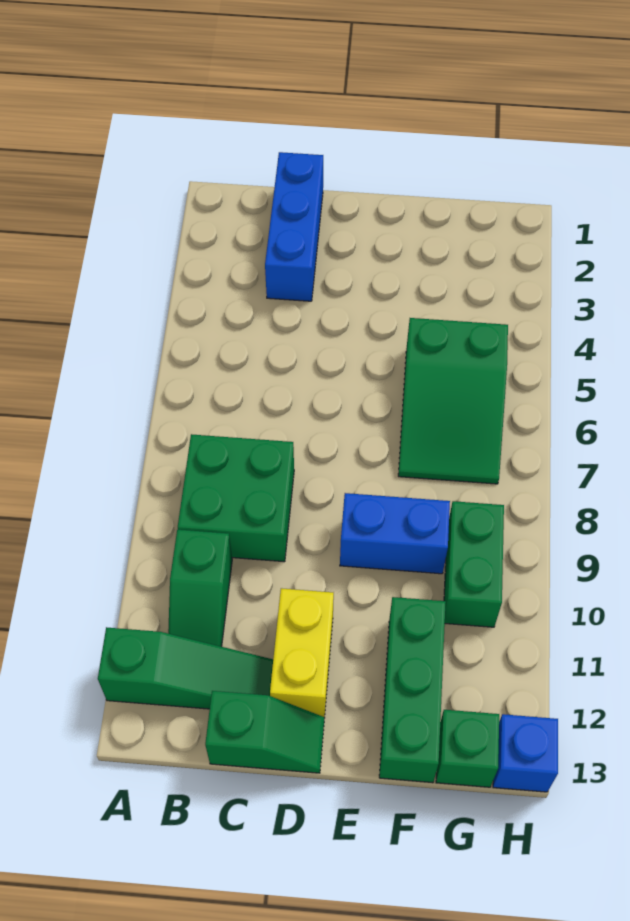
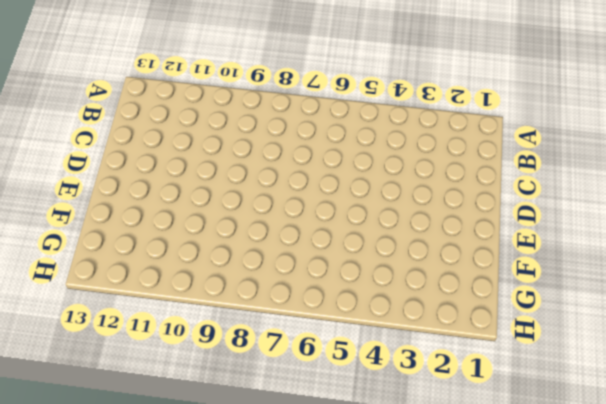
none -> green slope A12:C12 level 1 top A
none -> green brick B8:C9 level 1
none -> green slope B10:B11 level 1 top 10

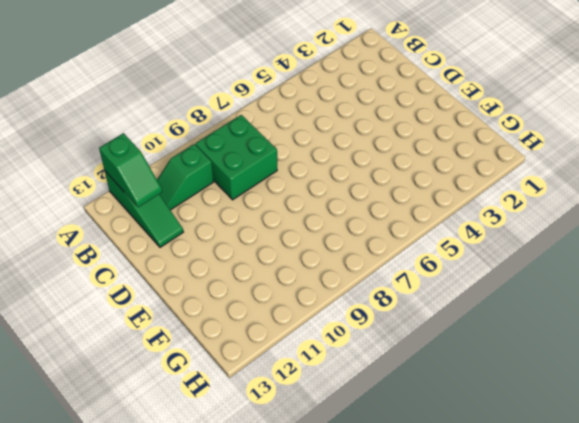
green slope A12:B12 level 2 top A -> green slope C13:D13 level 1 top C
none -> blue brick C1:C3 level 1
none -> yellow brick D11:D12 level 1
none -> blue brick E9:F9 level 1

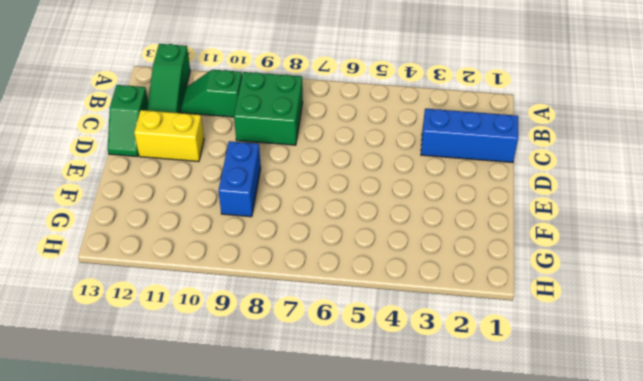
none -> green slope F5:G7 level 1 top 5
none -> green brick F11:F13 level 1
none -> green brick G9:G10 level 1

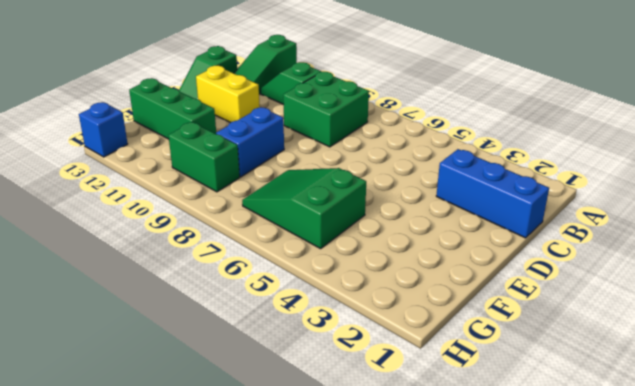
none -> green brick G13 level 1

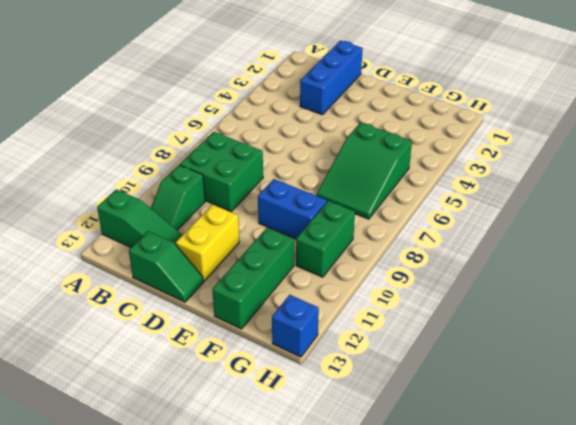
none -> green brick G13 level 1

